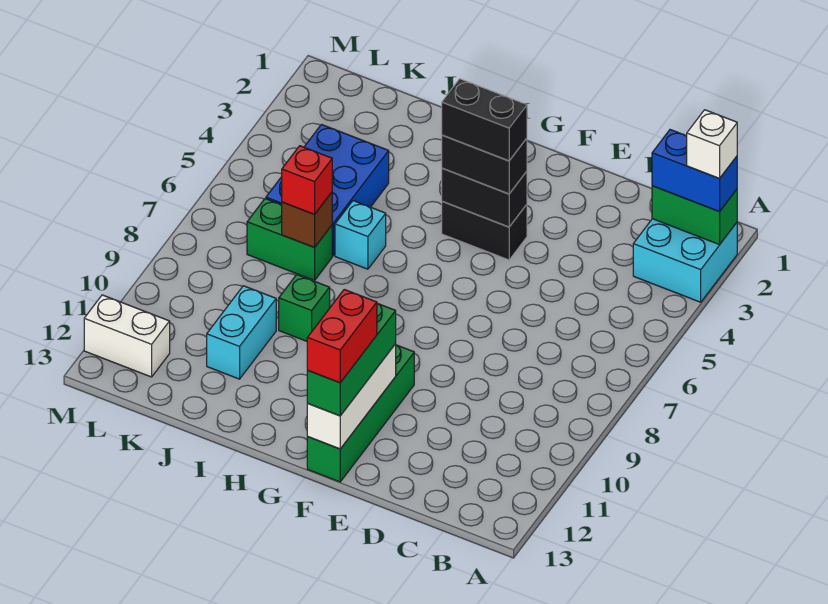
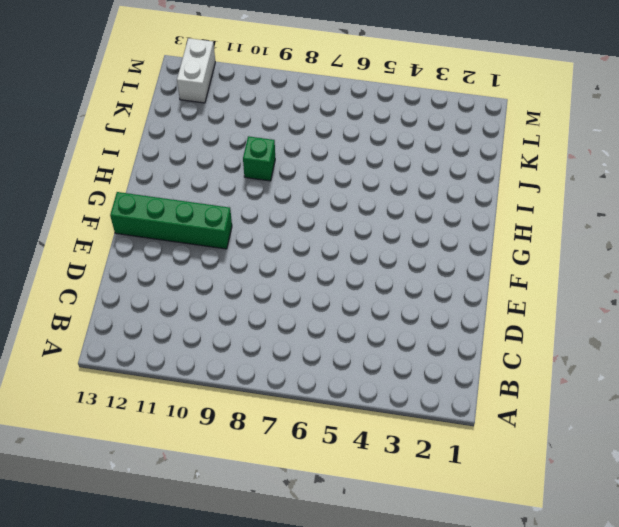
none -> cyan brick A2:B3 level 1
none -> black brick F4:G4 level 1
none -> cyan brick I6 level 1

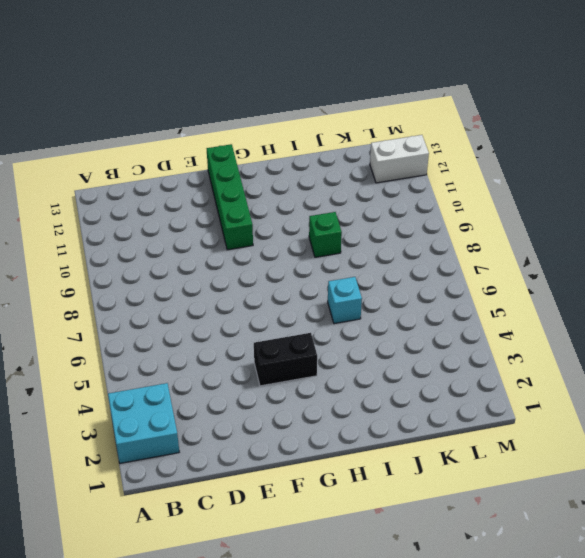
none -> blue brick J4:K6 level 1
none -> green brick J7:K7 level 1
none -> cyan brick J10:J11 level 1

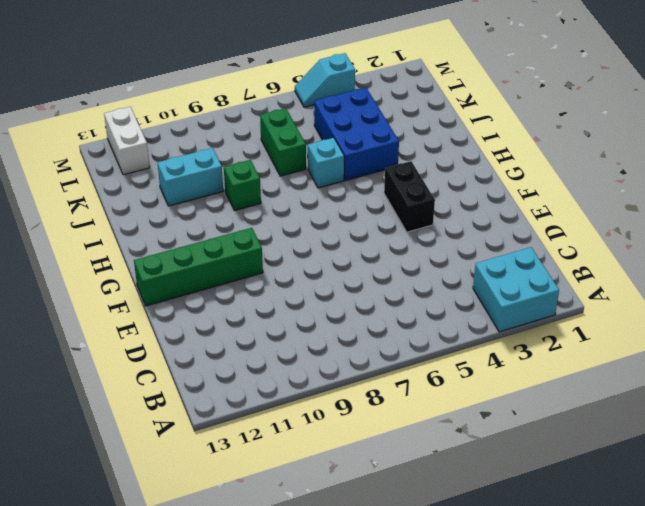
blue brick I4:K5 level 1 -> blue brick J4:K6 level 1
cyan slope M4:M5 level 1 top 4 -> none
none -> green brick A2:B2 level 2
none -> black brick F4:G4 level 2
none -> white brick F11:F13 level 2

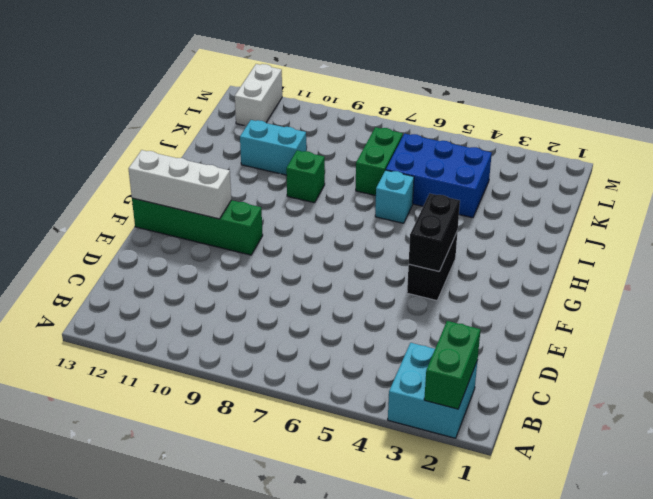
none -> brown brick J7 level 2
none -> blue brick A2:B2 level 3
none -> black brick F4:G4 level 3

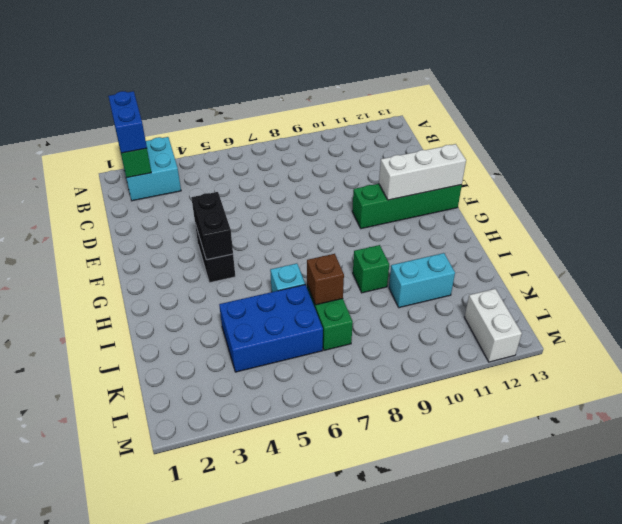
none -> black brick F4:G4 level 3
none -> green brick F11:F13 level 3
none -> red brick J7 level 3

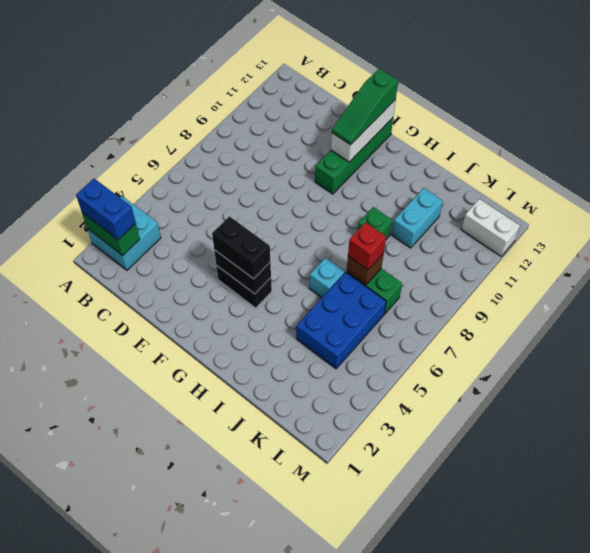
green slope F11:F13 level 3 top 13 -> green brick F11:F13 level 3
none -> white brick A2 level 4
none -> black brick F4:G4 level 4
none -> red brick F12:F13 level 4

